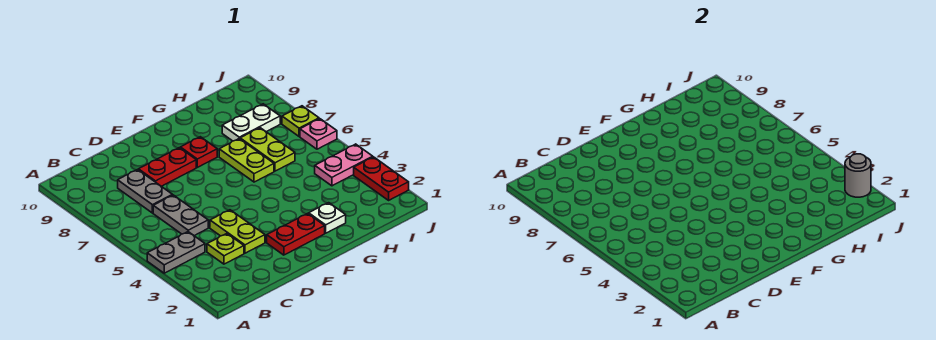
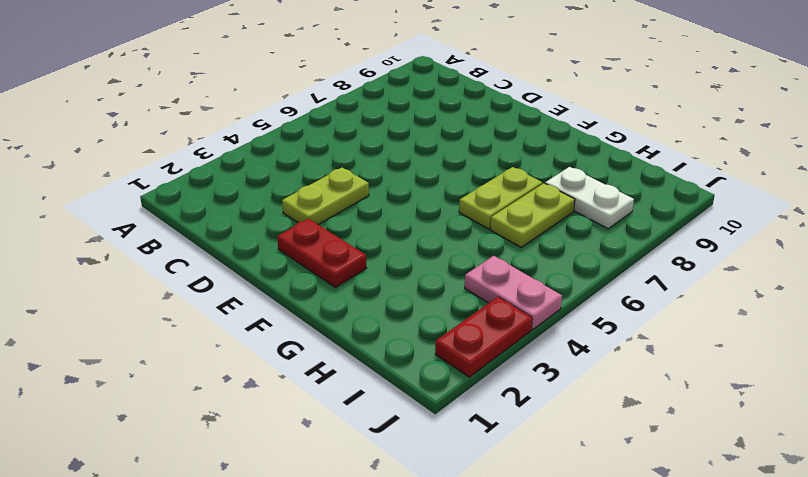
none -> grey plate A4:B4 level 1
none -> lime plate C3 level 1
none -> grey plate C5:C6 level 1

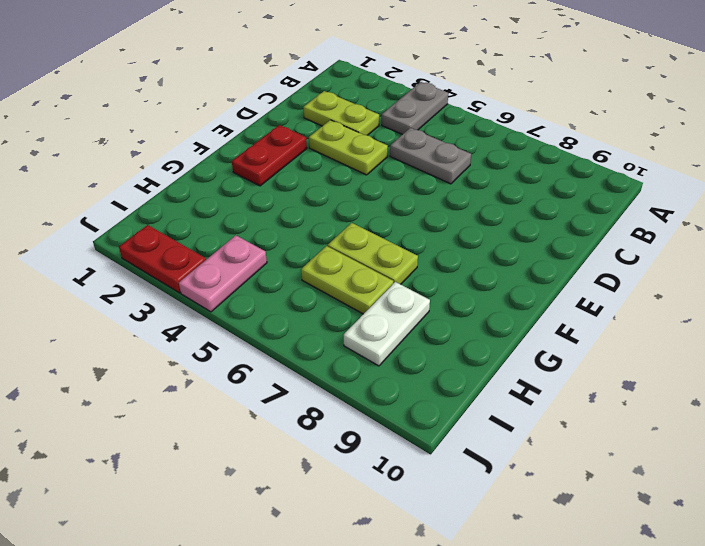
lime plate C2:C3 level 1 -> lime plate C3 level 1
none -> grey plate C7:C8 level 1
none -> red plate D8:E8 level 1
none -> red plate F8 level 1

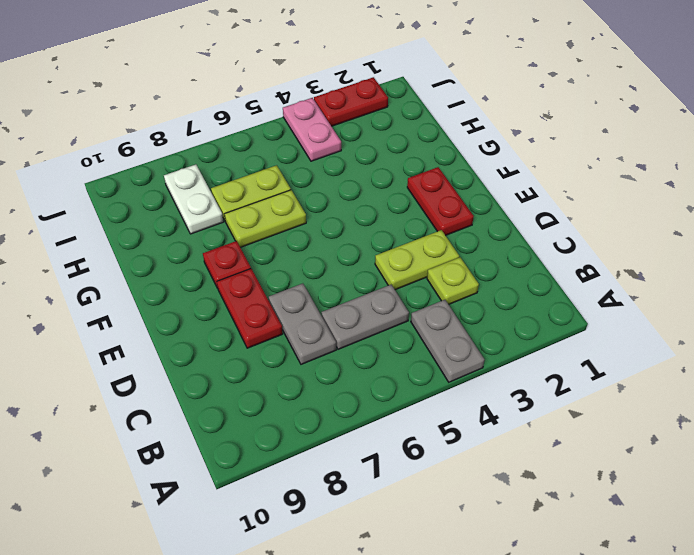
grey plate C7:D7 level 1 -> grey plate C7:C8 level 1
none -> white plate G2 level 1
none -> pink plate J6 level 1
none -> lime plate J7 level 1

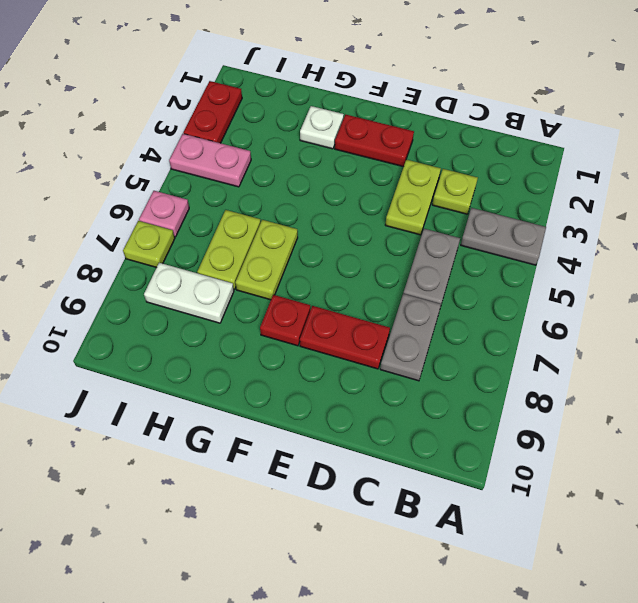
none -> grey round brick J2 level 2

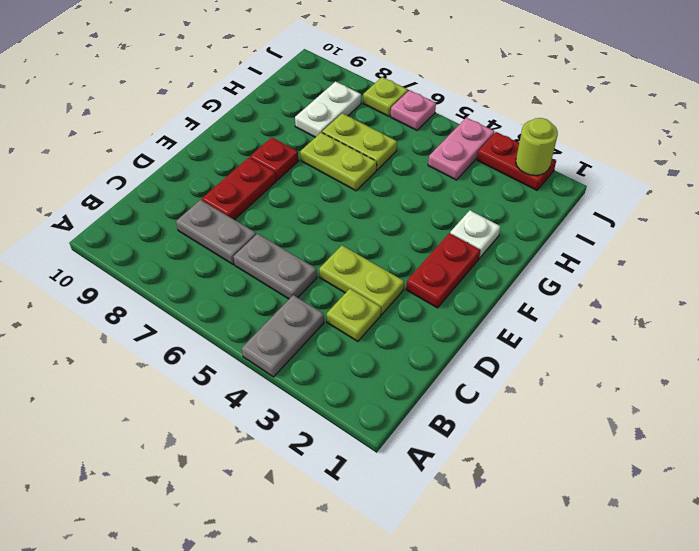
lime round brick J2 level 2 -> grey round brick J2 level 2

